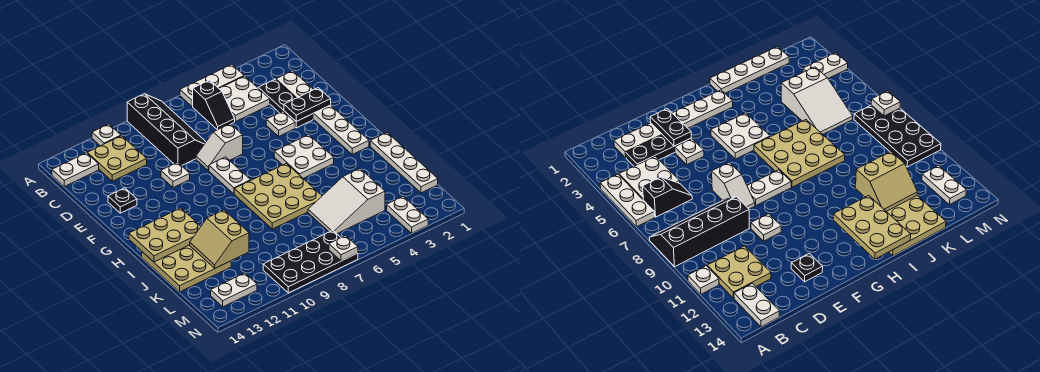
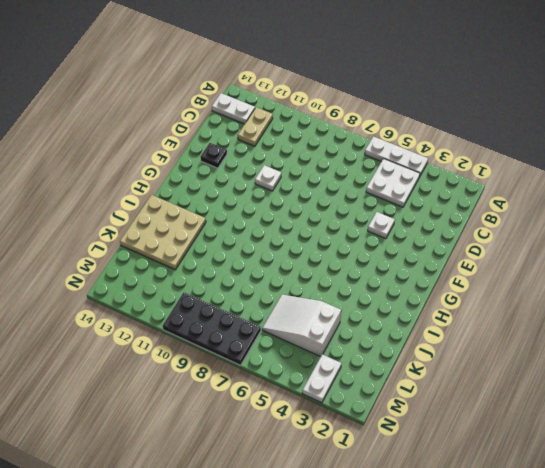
tan plate B12:C12 level 1 -> tan plate B11:C12 level 1
none -> black slope A8:D9 level 1 top 9
none -> white plate A11 level 1
none -> black slope B6:C6 level 1 top B

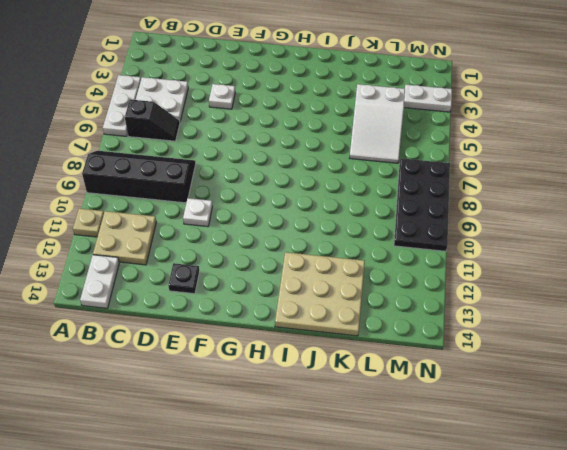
tan plate A11 level 1 -> white plate A11 level 1
none -> white plate C2:H2 level 1
none -> black plate C3:E3 level 1
none -> white slope E7:E8 level 1 top 7

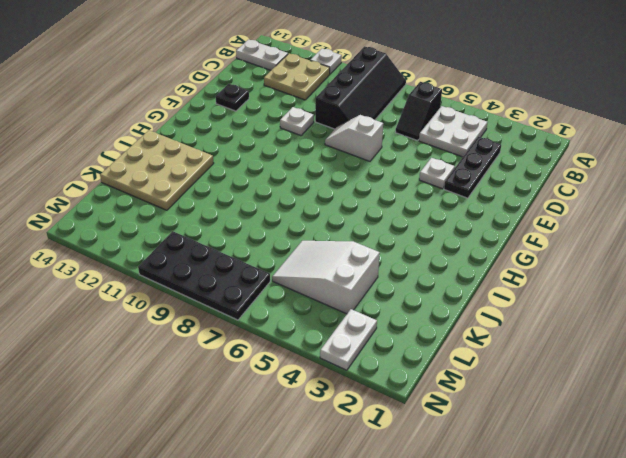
none -> white plate A4:A6 level 1
none -> white plate C2:H2 level 1
none -> white plate F8:G8 level 1

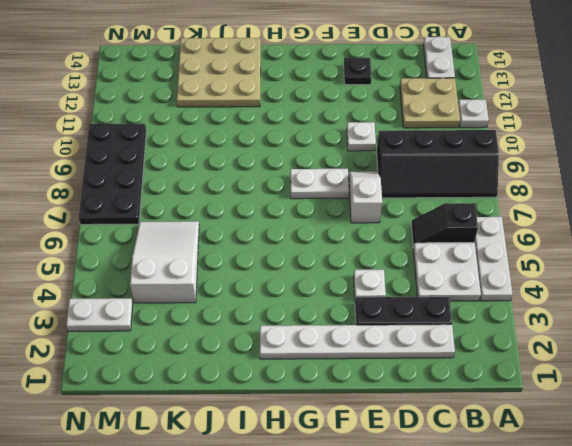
none -> white plate G4:H5 level 1
none -> tan plate H6:J8 level 1
none -> white plate I1:L1 level 1

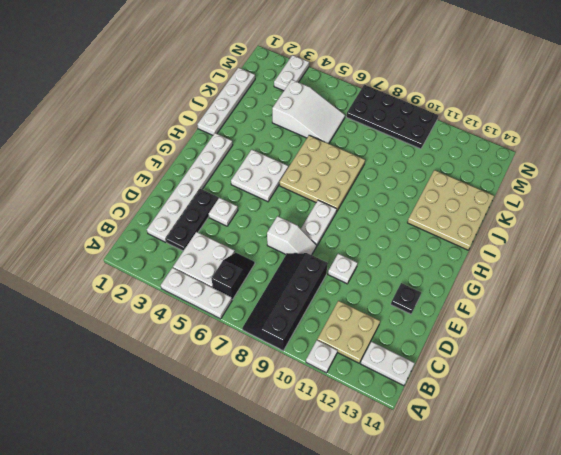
none -> white plate M12:M13 level 1
none -> black plate E2:E3 level 2
none -> tan plate H12:I14 level 2

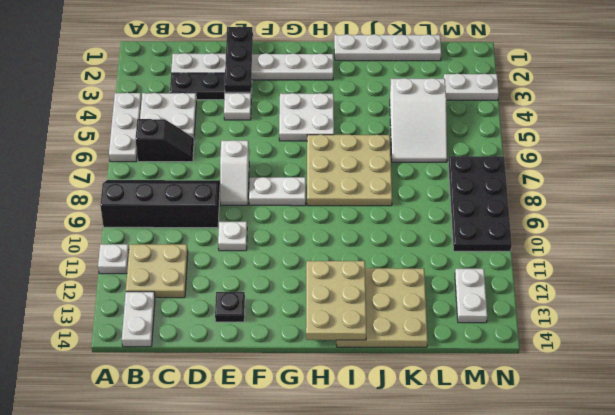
black plate E1:E3 level 2 -> black plate E2:E3 level 2
none -> tan slope J11:K12 level 2 top 11
none -> white plate N7 level 2

